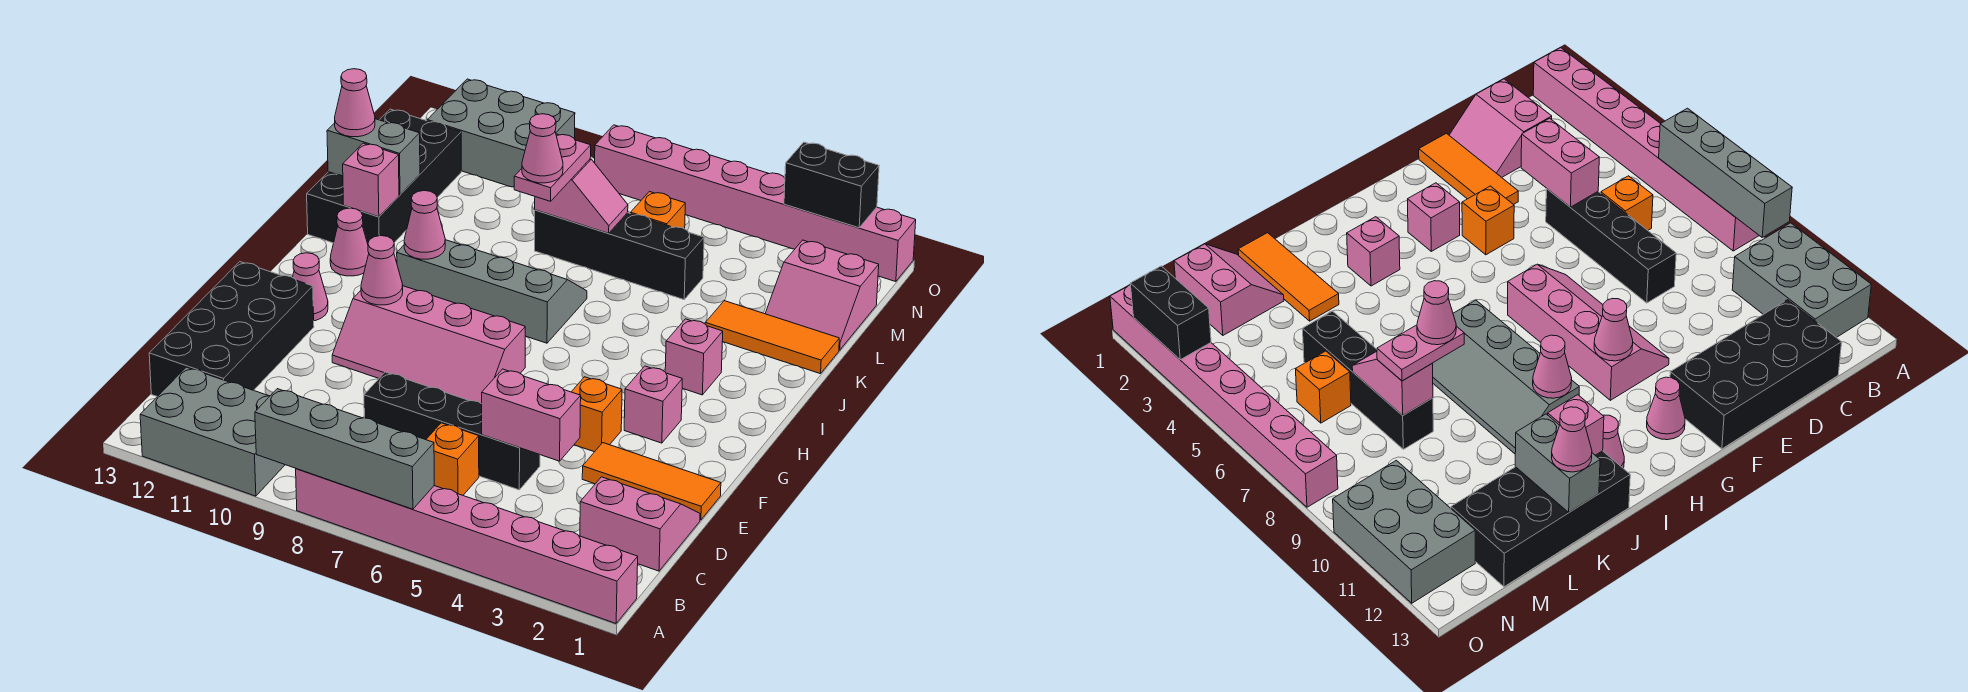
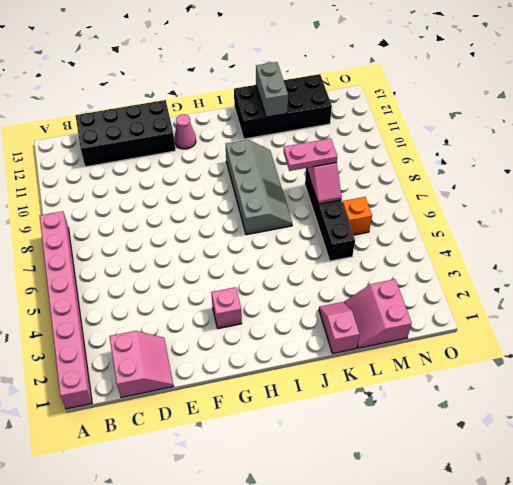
pink slope K1:K2 level 1 top 1 -> orange tile K1:K3 level 1
none -> grey brick A10:B12 level 1
none -> orange brick C6 level 1
none -> black brick D5:D8 level 1
none -> orange tile E1:E3 level 1

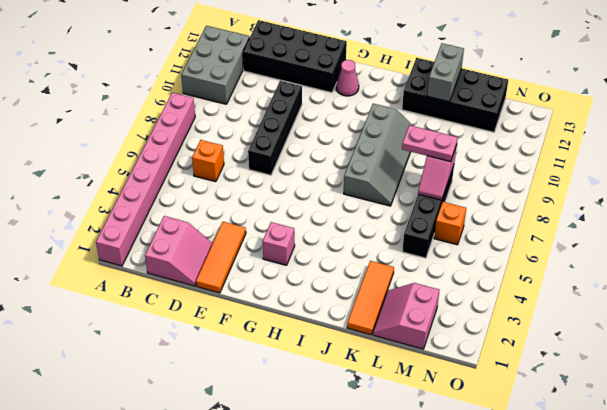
black brick E7:E10 level 1 -> black brick D5:D8 level 1
none -> orange brick F4 level 1
none -> pink slope F7:G10 level 1 top G
none -> pink brick I3 level 1
none -> pink cone I12 level 1

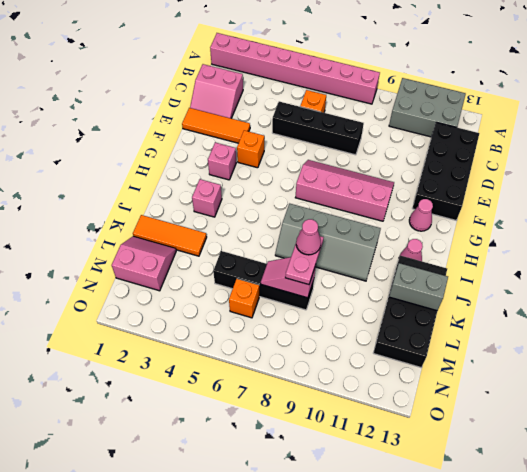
none -> grey brick N10:O12 level 1
none -> pink brick O1:O8 level 1
none -> grey brick A6:A9 level 2
none -> pink brick D4:D5 level 2

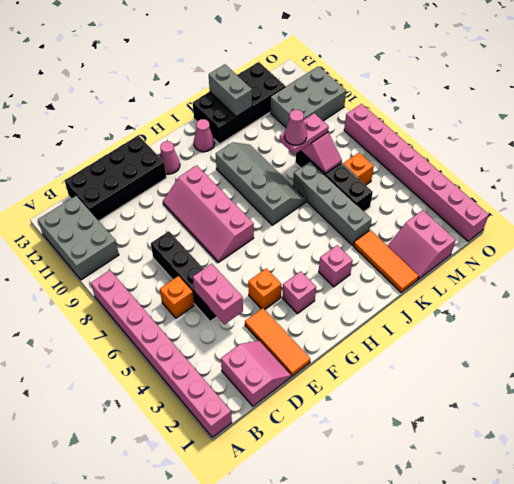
grey brick K4:K7 level 1 -> grey brick A6:A9 level 2
grey brick M10:O11 level 1 -> grey brick N10:O12 level 1
none -> pink cone G10 level 2
none -> pink cone I10 level 2
none -> pink brick J12 level 2
none -> black brick O2:O3 level 2

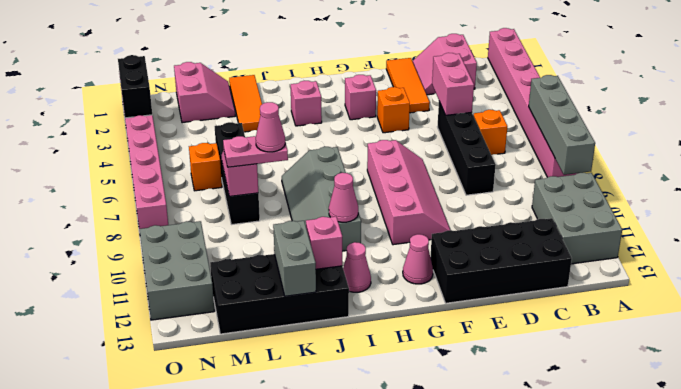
none -> pink cone G10 level 2
none -> pink cone K13 level 3

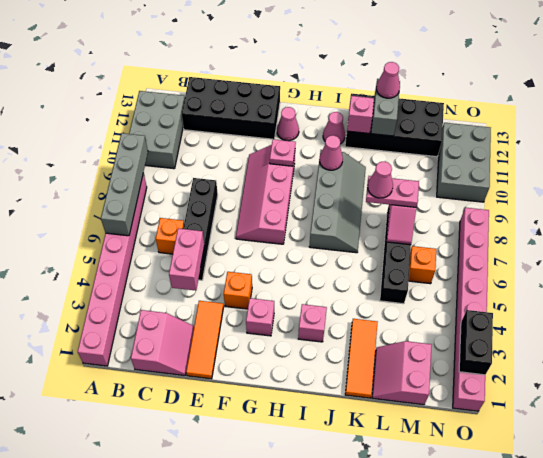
pink plate G10 level 2 -> pink cone G10 level 2

